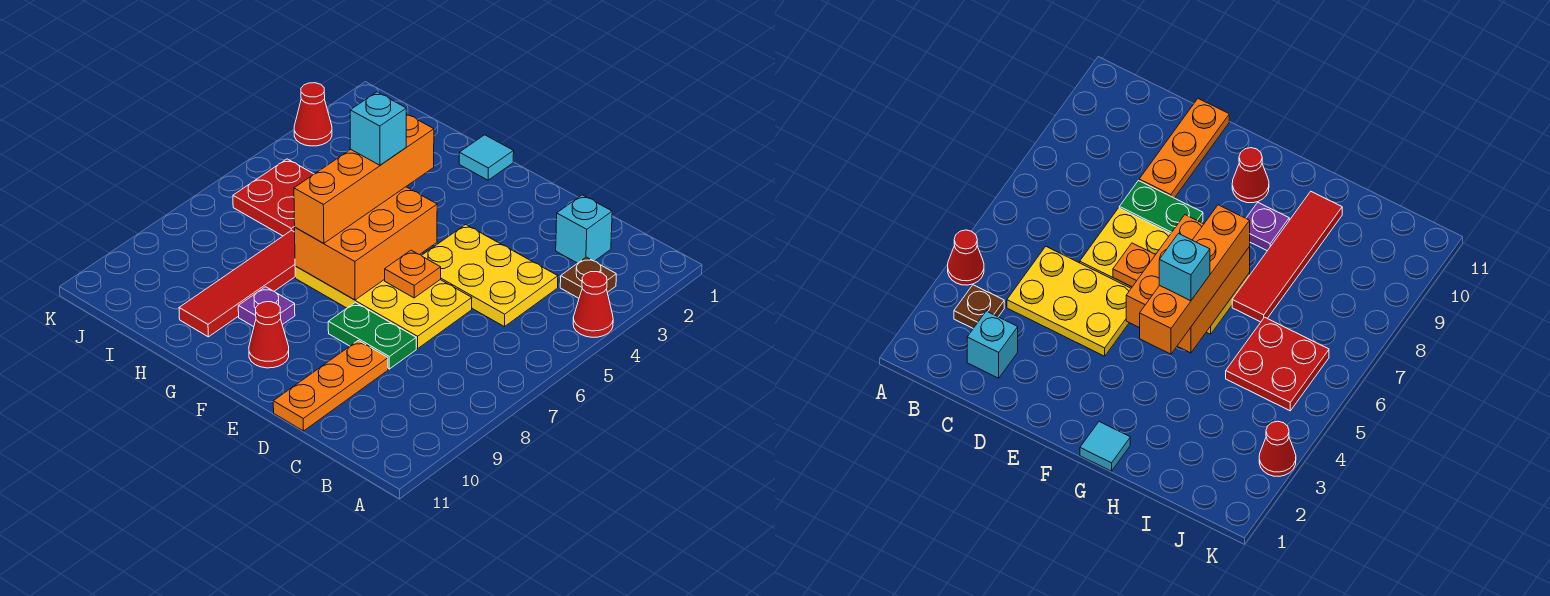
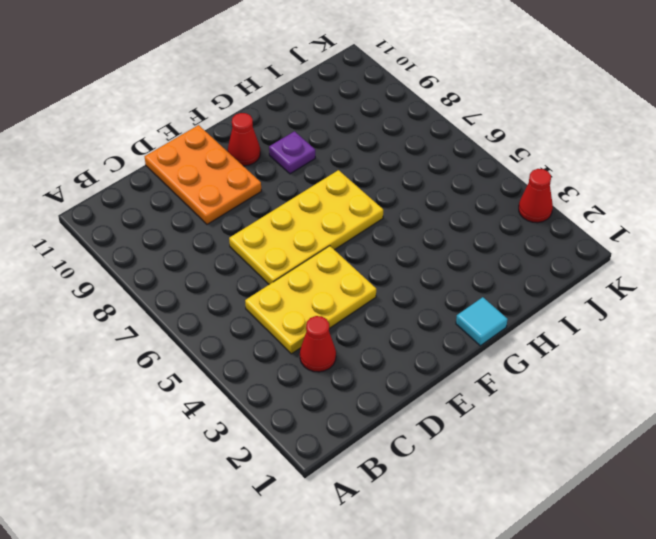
red cone C3 level 1 -> red cone A4 level 1
orange plate D9:E11 level 1 -> orange plate D9:D11 level 1
none -> brown plate B3 level 1
none -> cyan brick C2 level 1
none -> green plate D8:E8 level 1

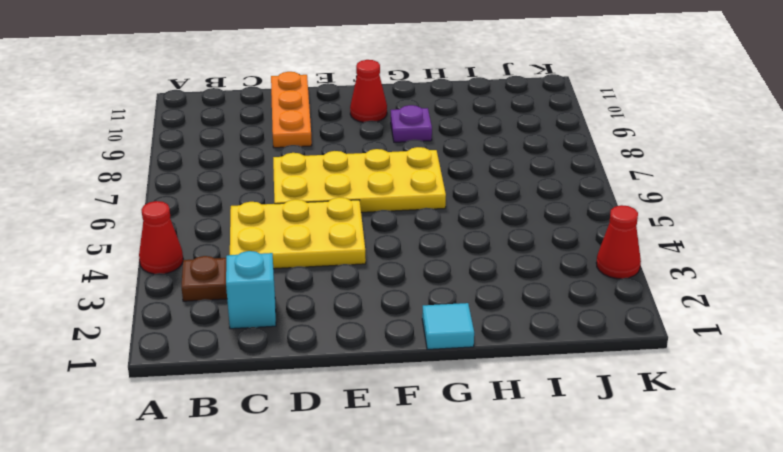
none -> green plate D8:E8 level 1
none -> red tile H7:H10 level 1
none -> red plate I5:J6 level 1

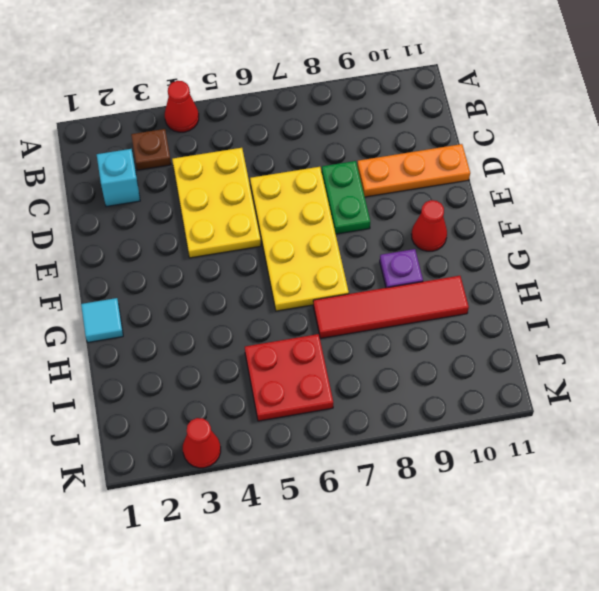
none -> orange plate E6 level 2
none -> orange brick F5:G7 level 2
none -> orange brick G4:G7 level 3

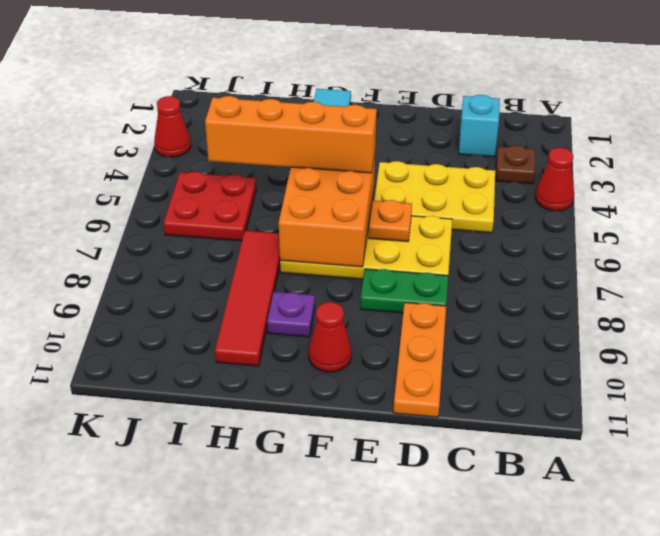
orange brick F5:I5 level 3 -> orange brick G4:G7 level 3
none -> cyan brick G5 level 4

